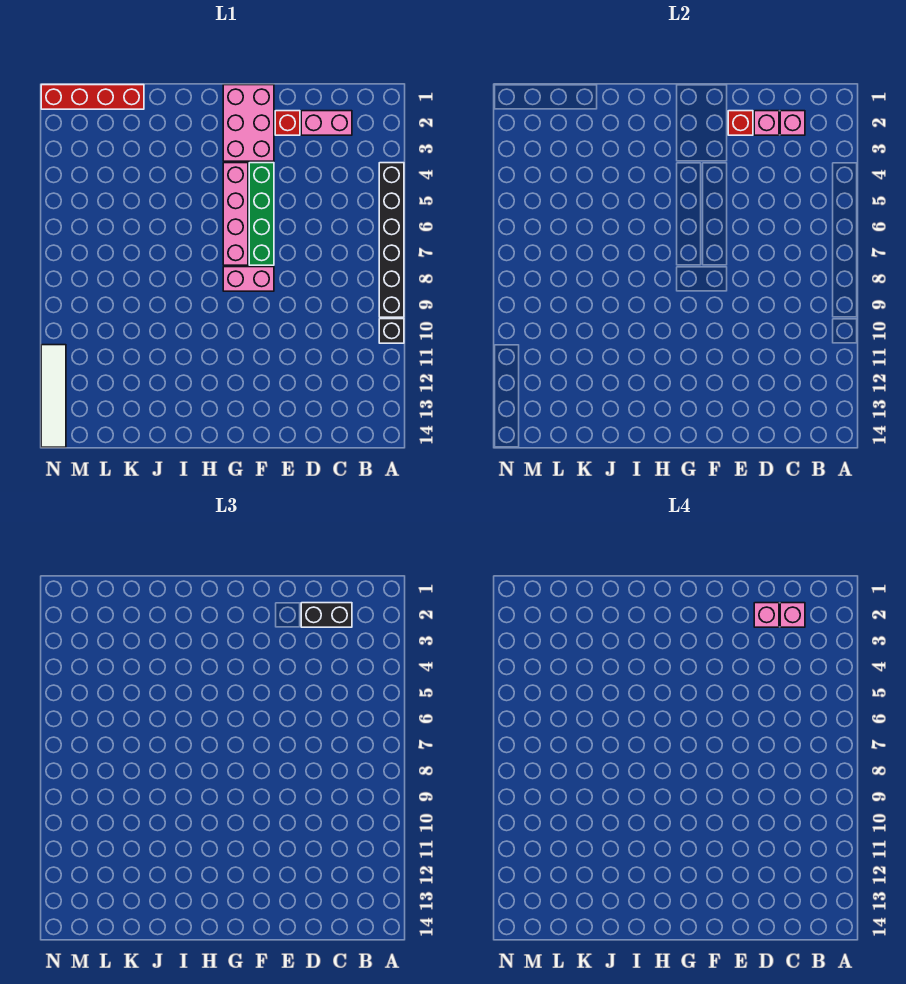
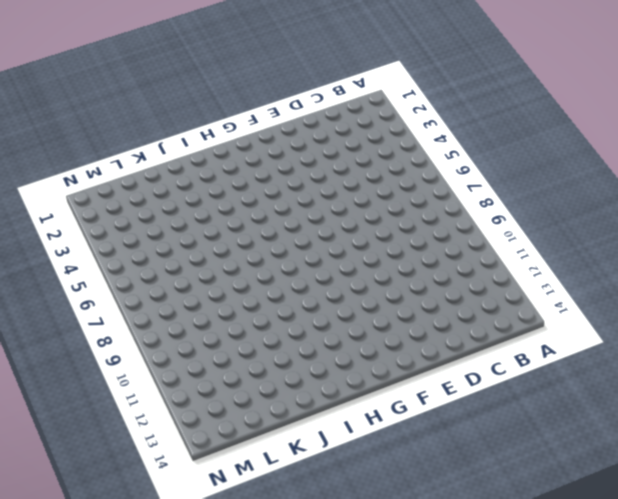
none -> black brick A4:A9 level 1
none -> black brick A10 level 1
none -> pink brick C2:D2 level 1

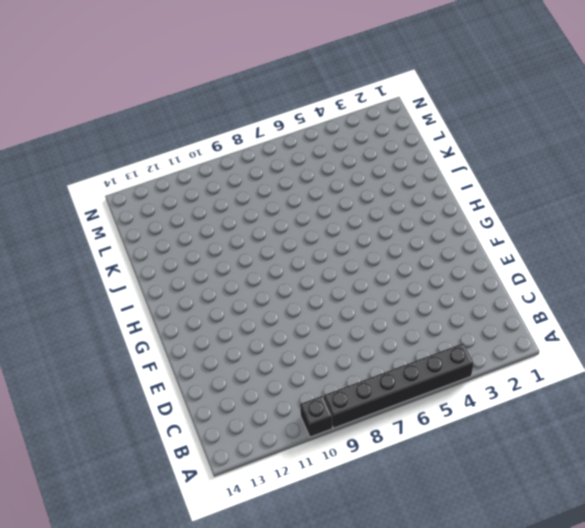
none -> pink brick C2:D2 level 1
none -> red brick E2 level 1
none -> pink brick F1:G3 level 1

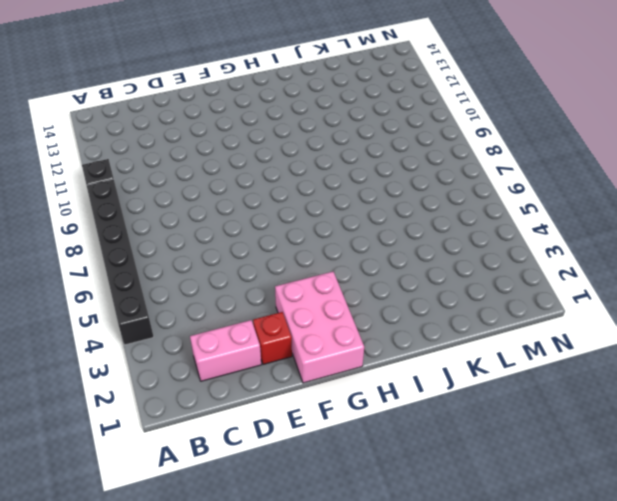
none -> green brick F4:F7 level 1
none -> pink brick F8:G8 level 1
none -> pink brick G4:G7 level 1

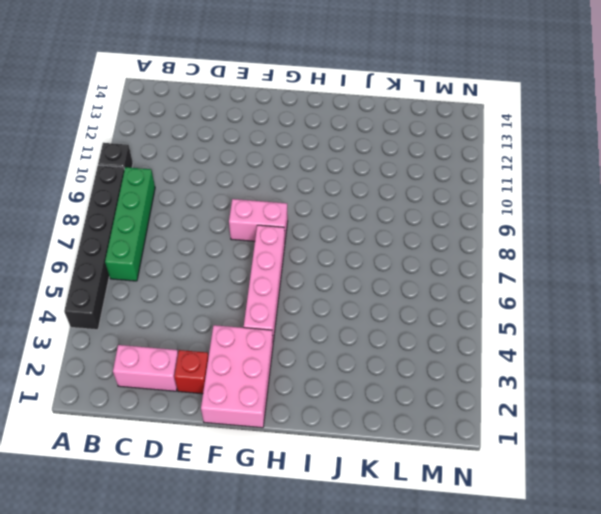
green brick B6:B9 level 1 -> green brick F4:F7 level 1
none -> red brick K1:N1 level 1
none -> white tile N11:N14 level 1
none -> pink brick C2 level 2

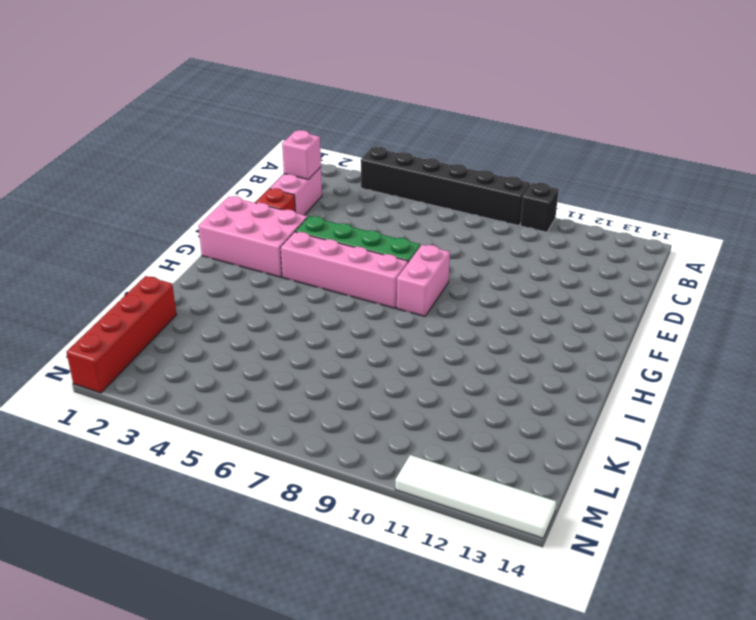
none -> pink brick D2 level 2
none -> red brick E2 level 2
none -> black brick C2:D2 level 3

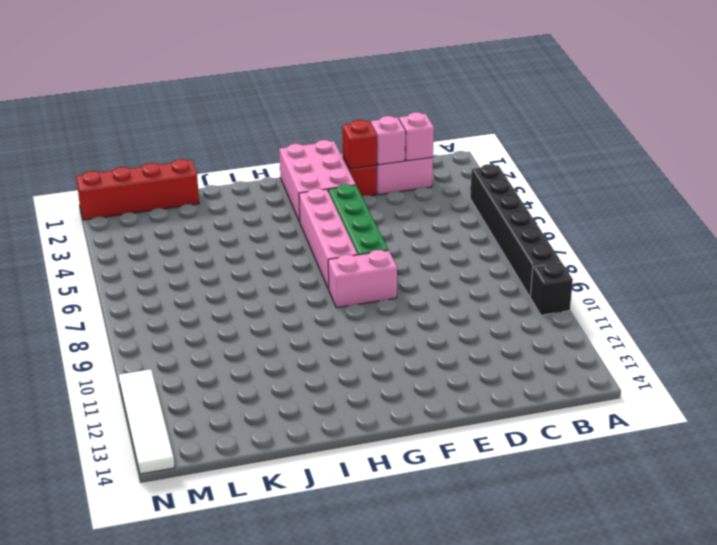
none -> black brick C2:D2 level 3
none -> pink brick C2 level 4
none -> pink brick D2 level 4

